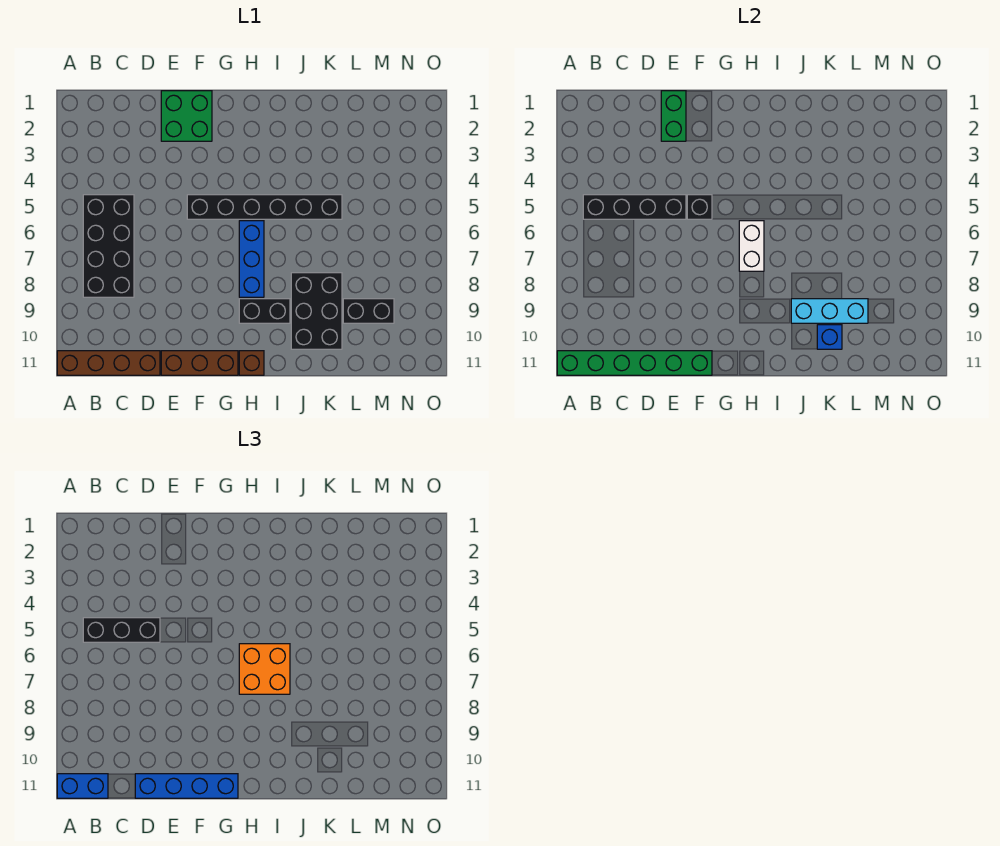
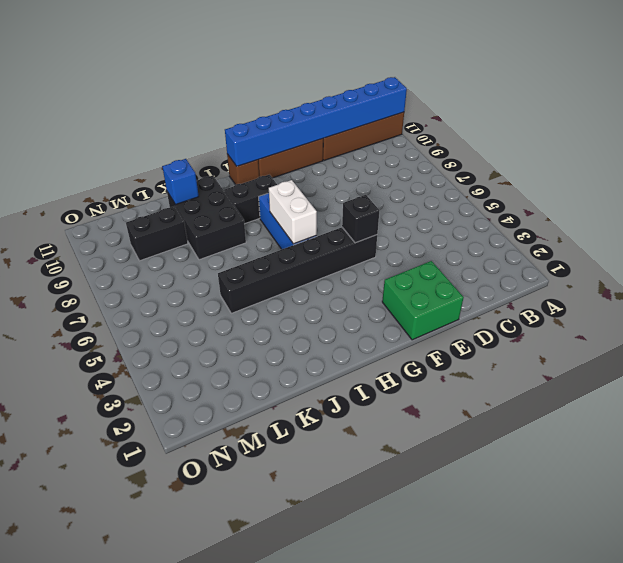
blue brick A11:H11 level 2 -> green brick A11:F11 level 2
none -> black brick B5:C8 level 1
none -> black brick B5:E5 level 2
none -> green brick E1:E2 level 2

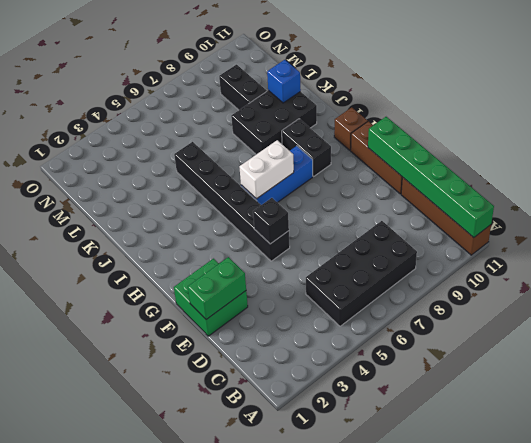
none -> black brick B5:E5 level 2
none -> cyan brick J9:L9 level 2
none -> blue brick A11:B11 level 3

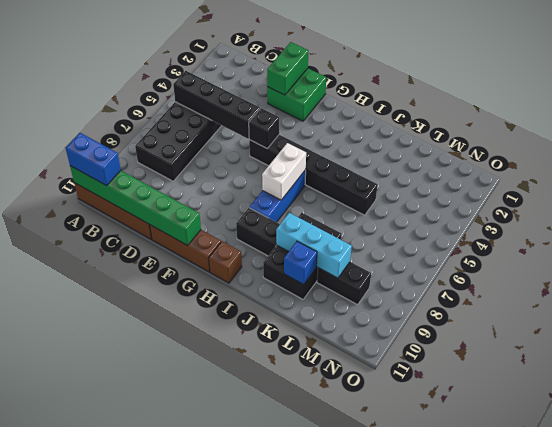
none -> black brick B5:D5 level 3
none -> blue brick D11:G11 level 3
none -> orange brick H6:I7 level 3

